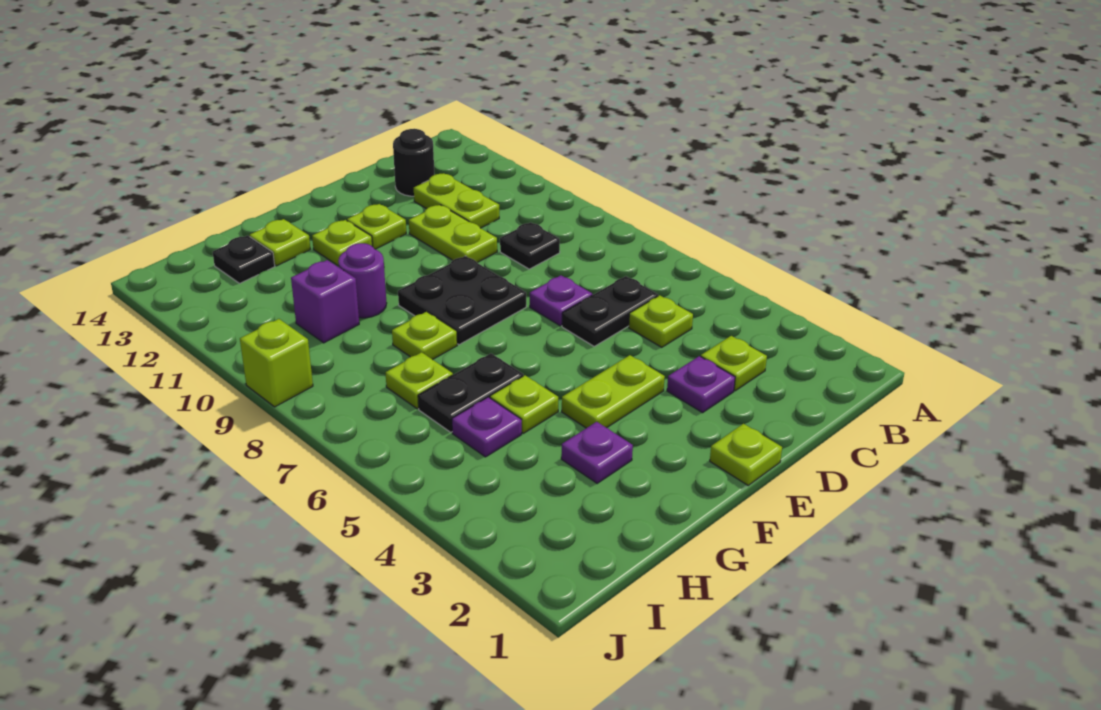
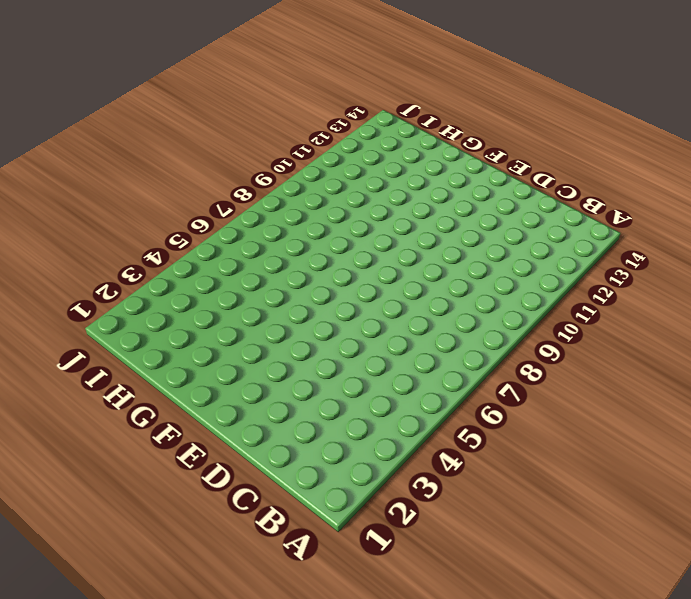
none -> lime plate C3 level 1
none -> lime plate C5 level 1
none -> black plate C6:D6 level 1

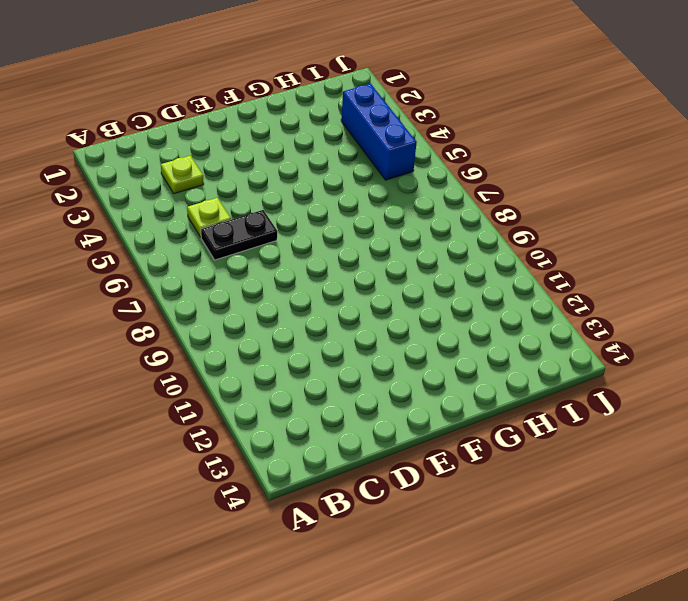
blue brick I3:I5 level 1 -> none
none -> black plate C9 level 1
none -> lime plate C11:C12 level 1
none -> black round brick C13 level 1

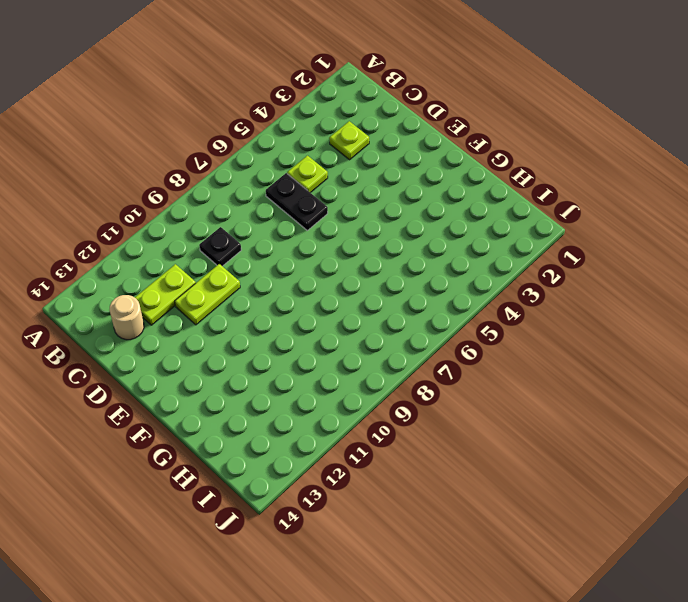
tan round brick C13 level 1 -> black round brick C13 level 1
none -> purple plate D3 level 1
none -> purple plate D7 level 1
none -> lime plate E1 level 1

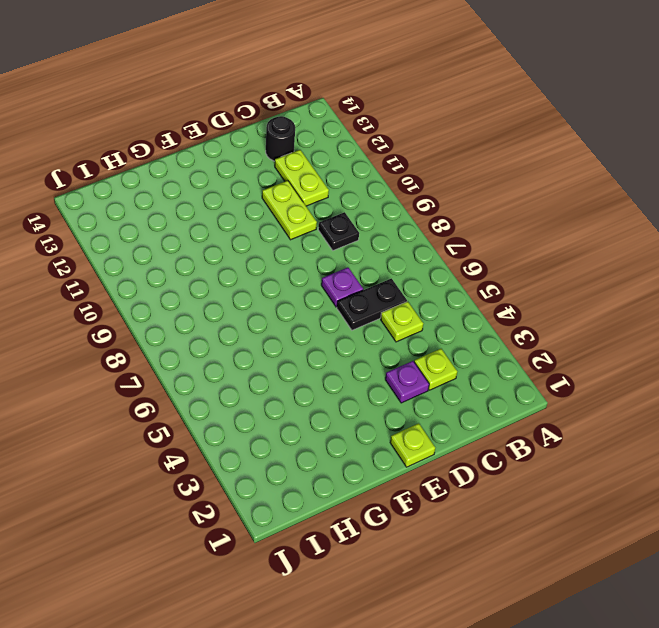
none -> lime plate E4:F4 level 1
none -> black plate E8:F9 level 1
none -> lime plate E12 level 1

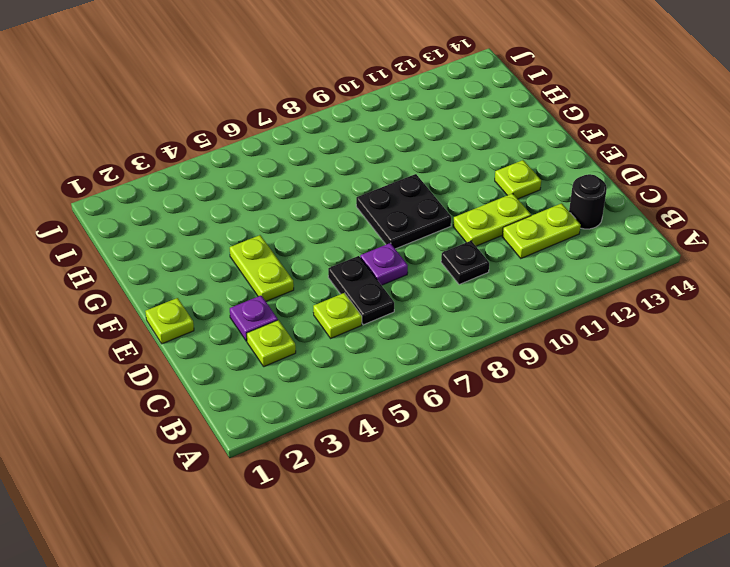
none -> lime plate F12 level 1
none -> purple plate G3 level 1
none -> lime plate G5 level 1

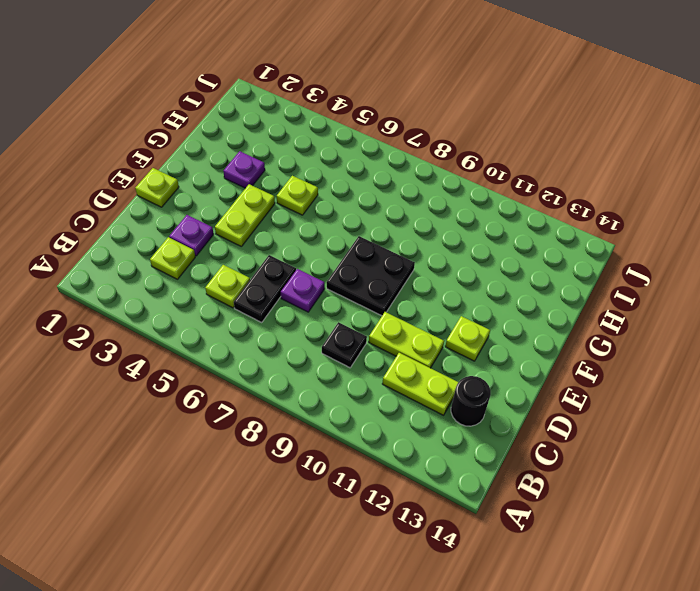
none -> lime plate F12 level 1
none -> black plate G6:H6 level 1
none -> lime plate G8 level 1

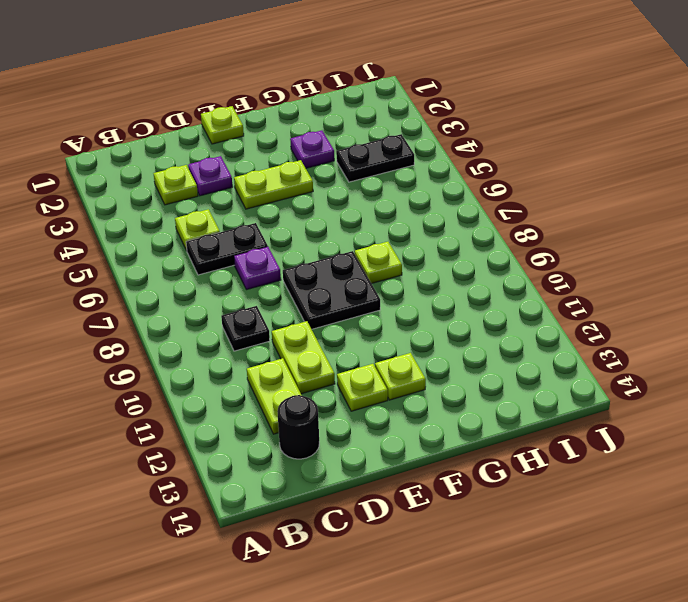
black plate H4:I4 level 1 -> black plate G6:H6 level 1
none -> lime plate G5 level 1
none -> purple round brick G10 level 1
none -> lime plate G13 level 1

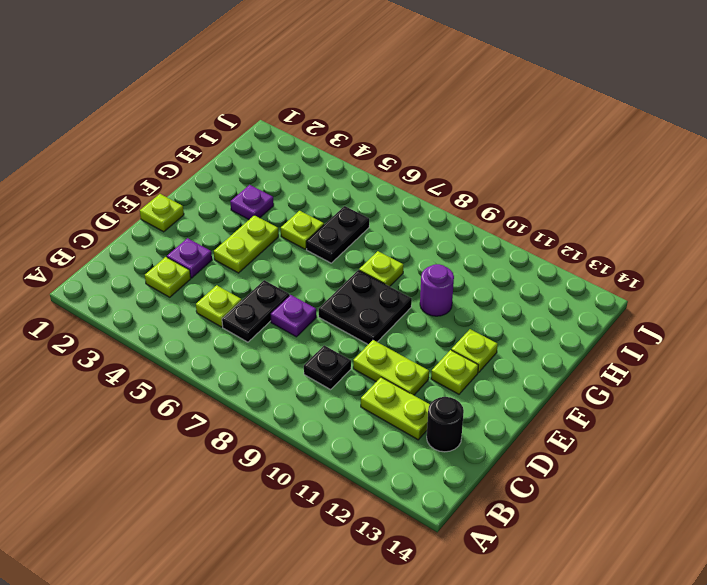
none -> lime plate G13 level 1
none -> purple plate H5 level 1
none -> lime plate H7 level 1

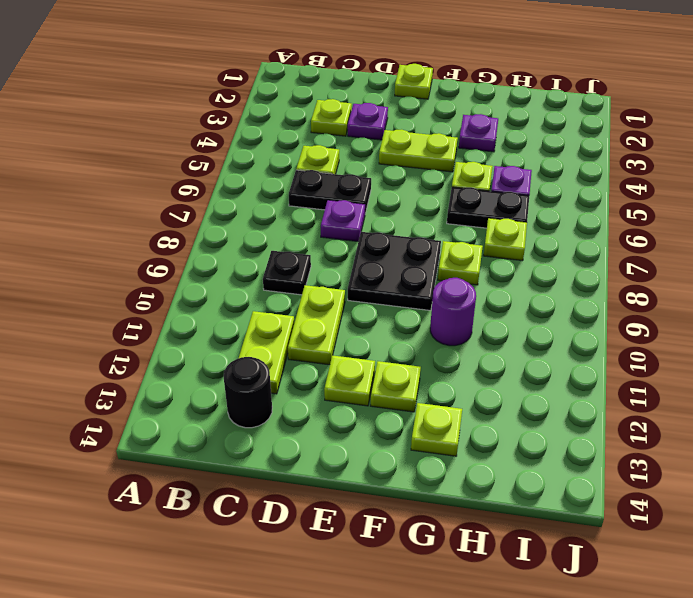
none -> purple brick H10 level 1
none -> black plate H13 level 1
none -> lime brick J9 level 1

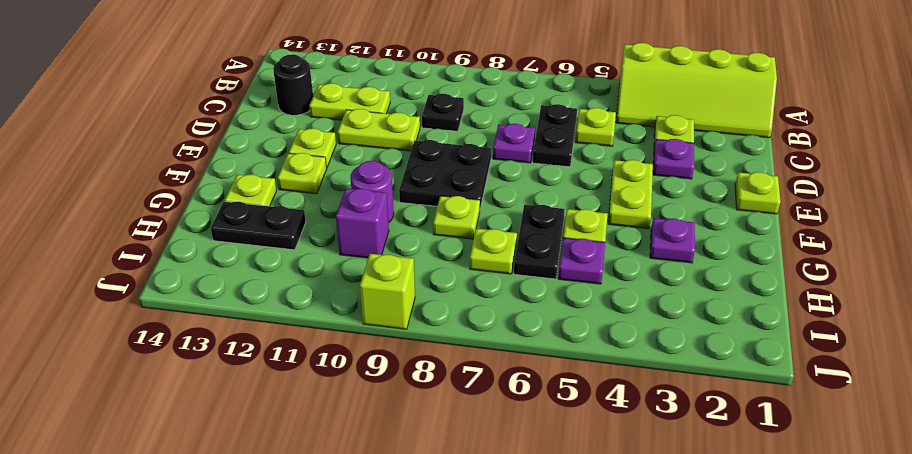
lime slope A1:B4 level 1 top A -> none
black plate H12:H13 level 1 -> black plate H13 level 1

